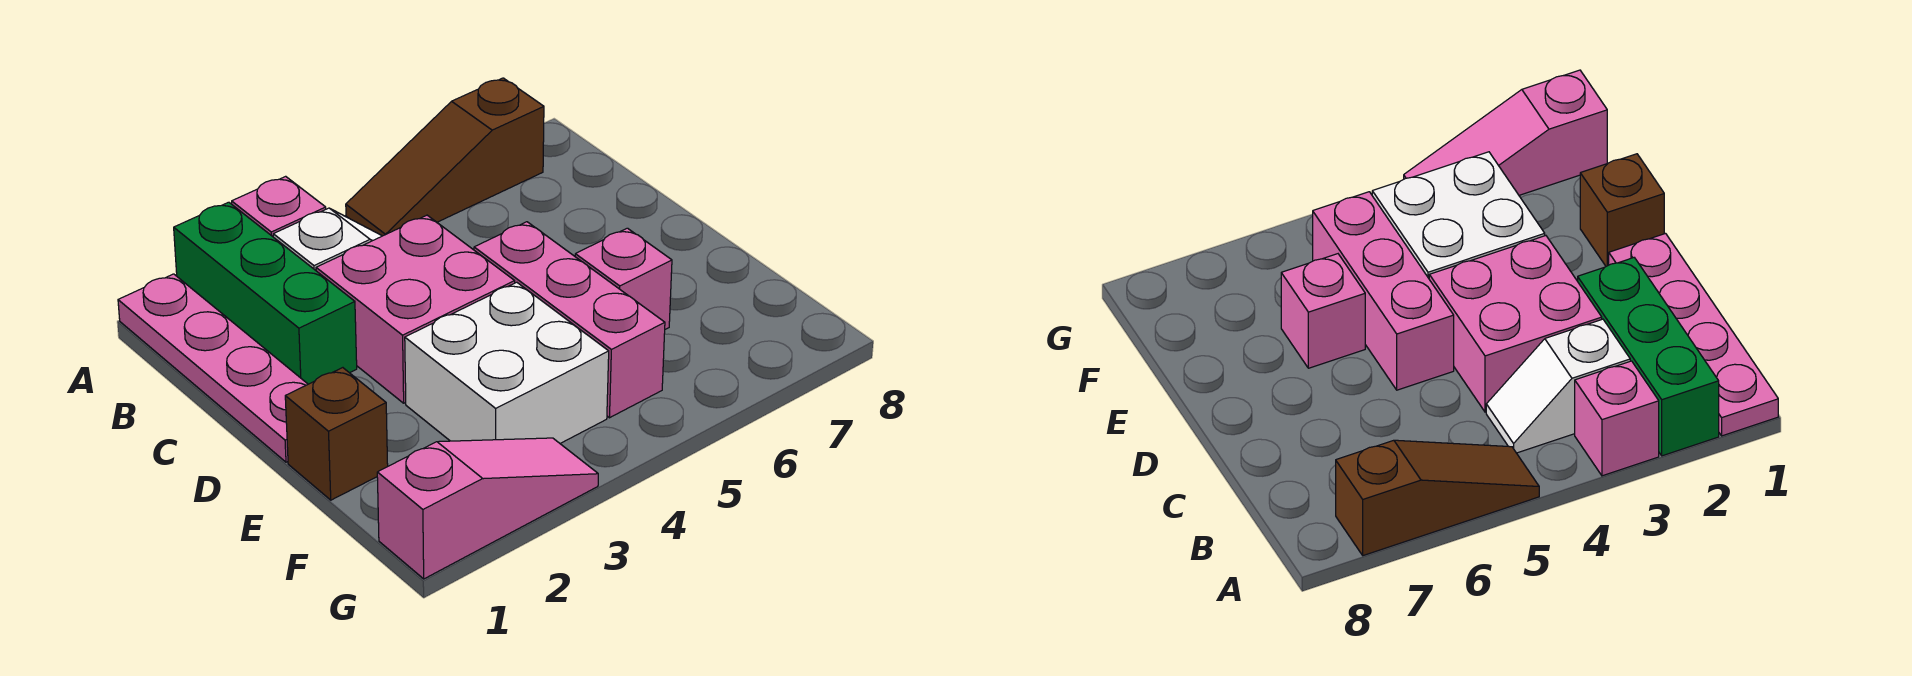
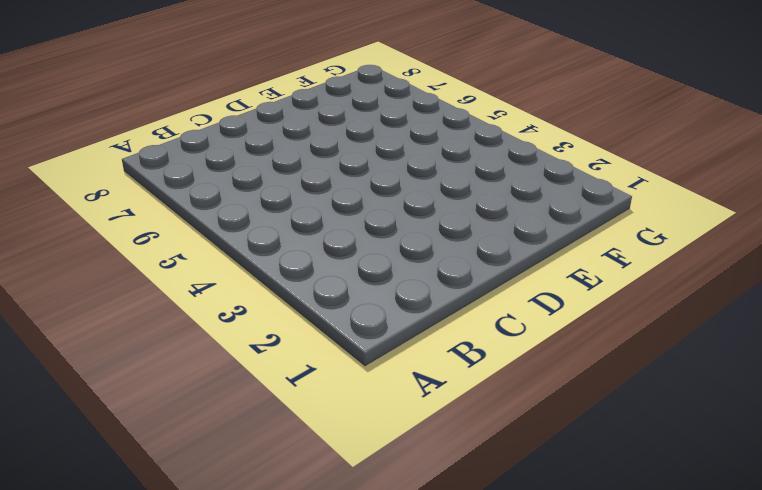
none -> pink plate A1:D1 level 1
none -> green brick A2:C2 level 1

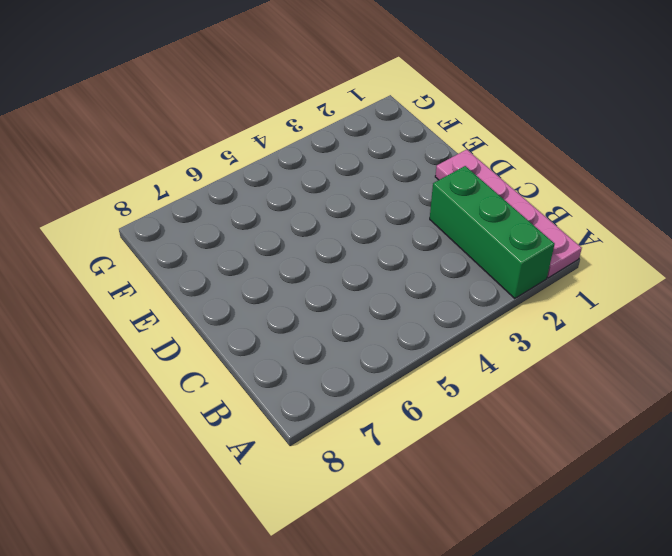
none -> pink brick A3 level 1
none -> brown slope A5:A7 level 1 top 7

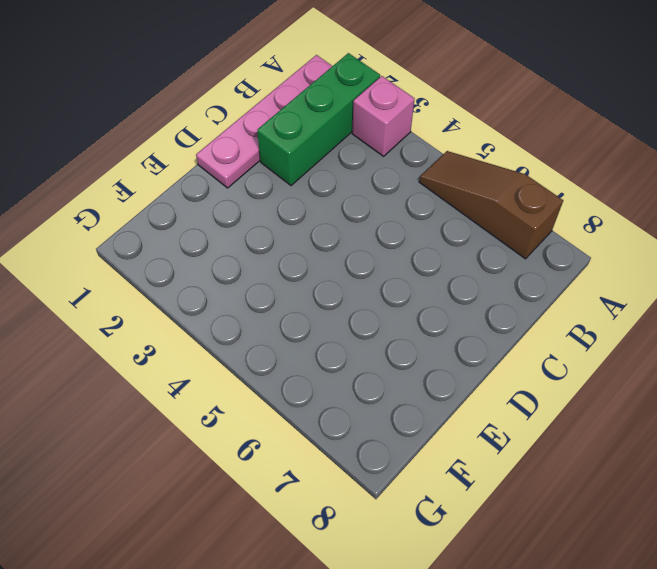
none -> white slope B3:B4 level 1 top 3
none -> pink brick C3:D4 level 1

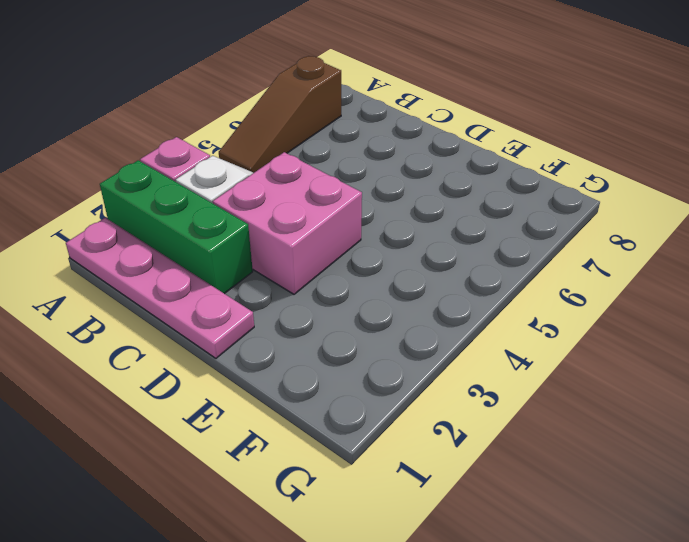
none -> pink brick D5:F5 level 1
none -> brown brick E1 level 1

